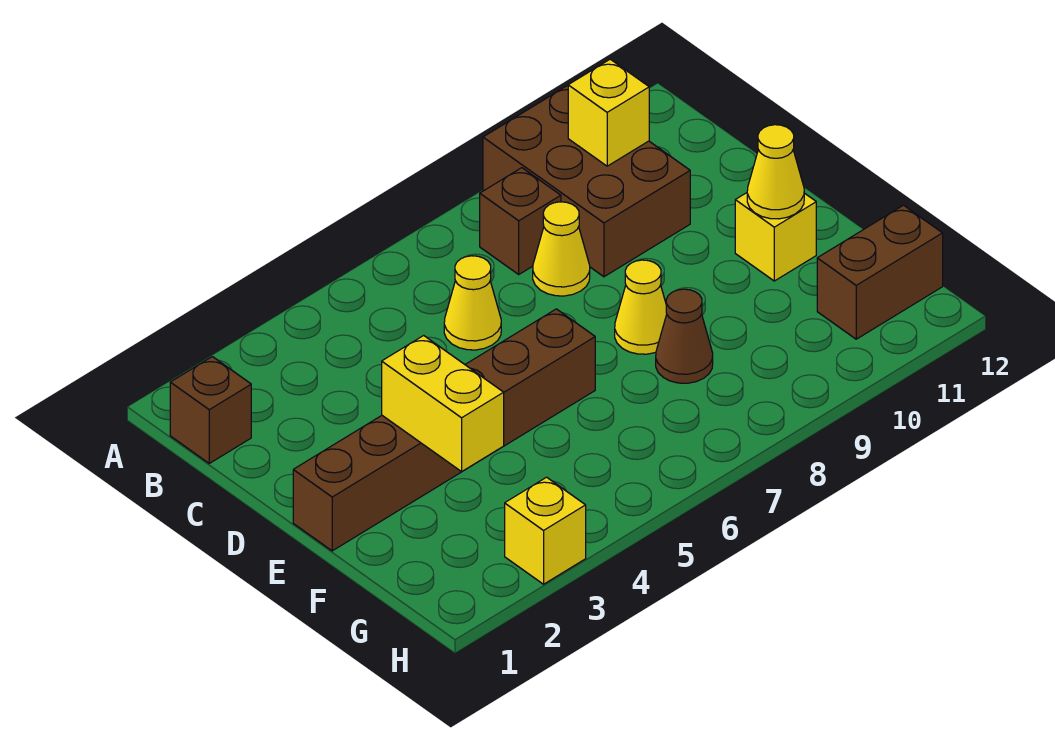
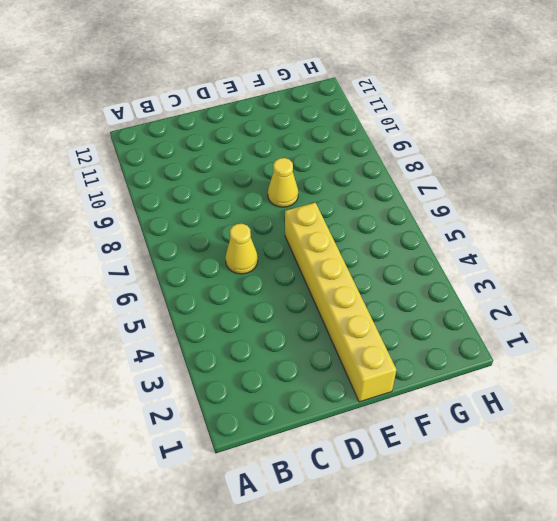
yellow brick E1:E6 level 1 -> brown brick E1:E6 level 1
none -> brown brick A9:C10 level 1
none -> brown brick B1 level 1
none -> brown brick B8 level 1

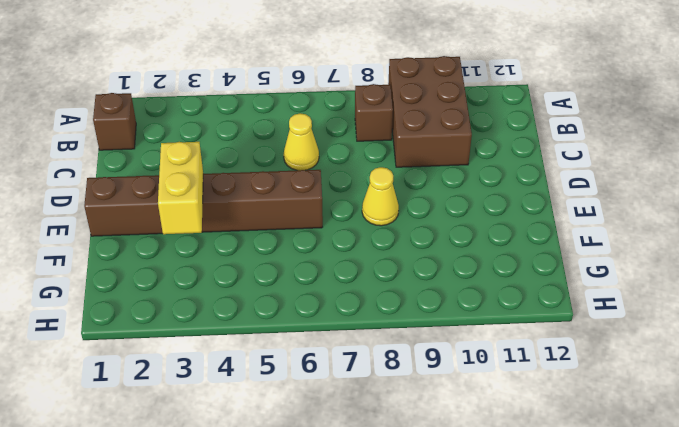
none -> yellow cone C8 level 1
none -> yellow brick E11 level 1
none -> brown cone F8 level 1

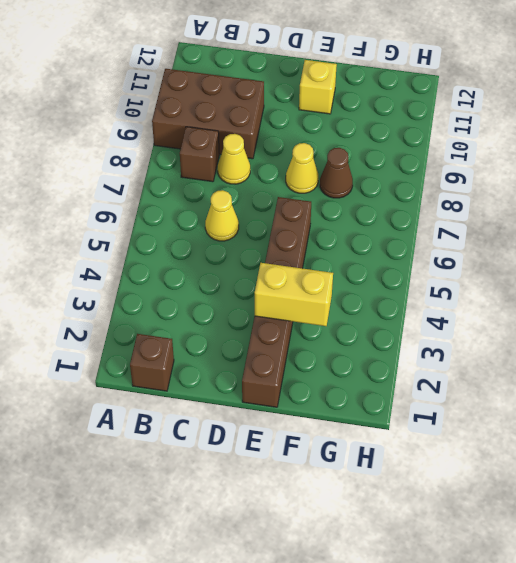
none -> brown brick G11:G12 level 1
none -> yellow brick H3 level 1
none -> yellow brick B10 level 2

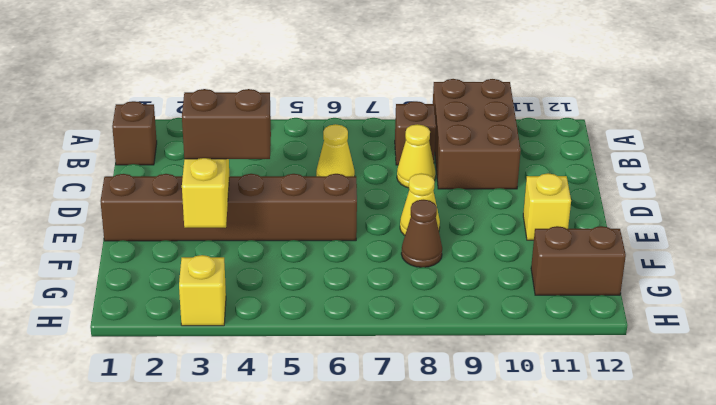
brown brick E3:E4 level 3 -> none
none -> yellow brick B10 level 2
none -> yellow cone E11 level 2

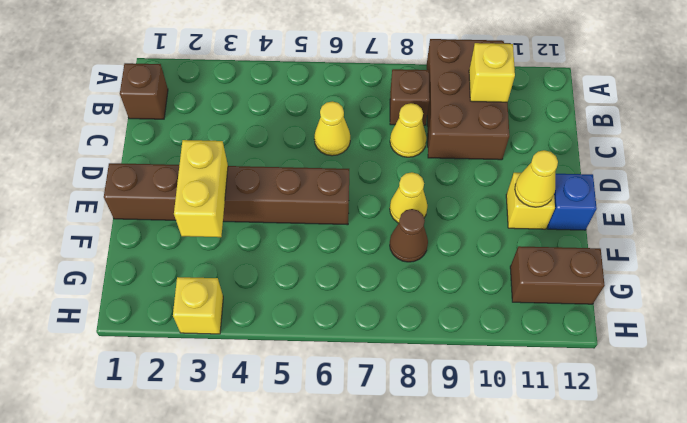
blue brick E12 level 1 -> none

